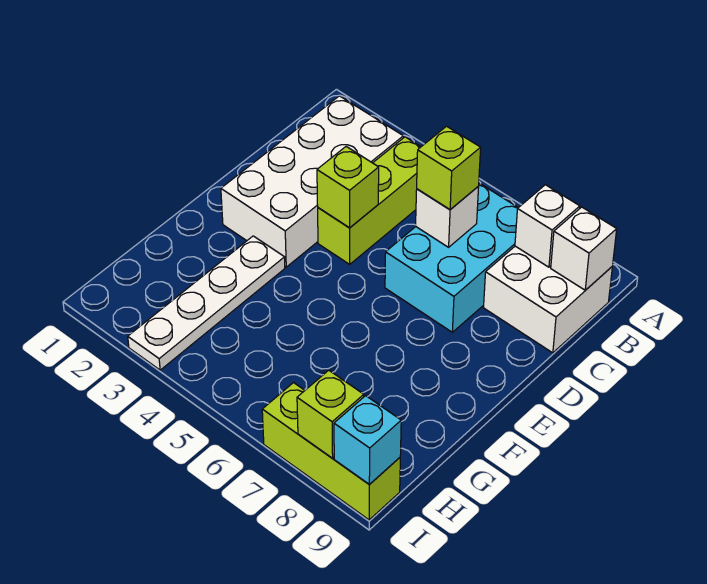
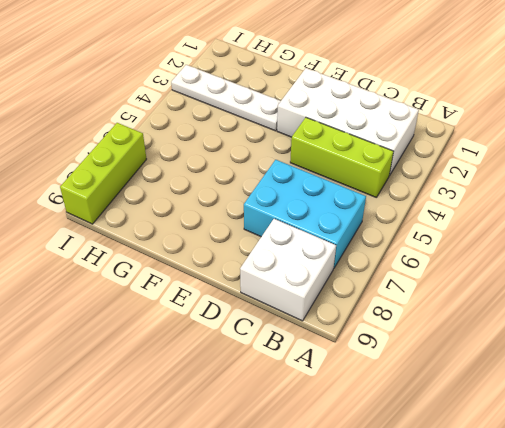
none -> white brick B8 level 2
none -> white brick B9 level 2
none -> white brick C6 level 2

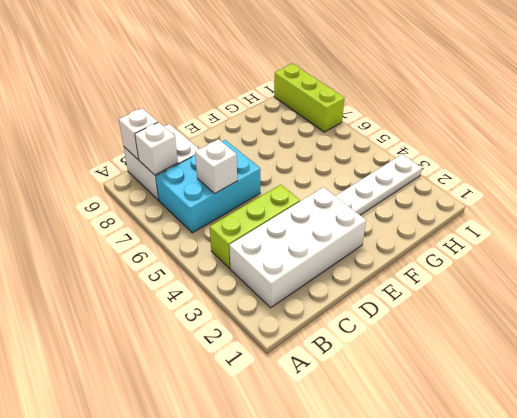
none -> lime brick D4 level 2
none -> lime brick I8 level 2
none -> cyan brick I9 level 2

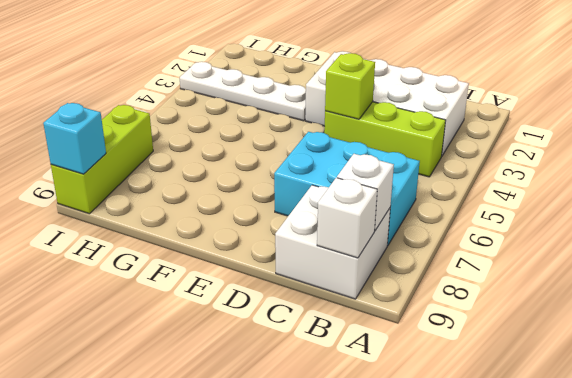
none -> white brick C6 level 2
none -> lime brick I8 level 2
none -> lime brick C6 level 3

